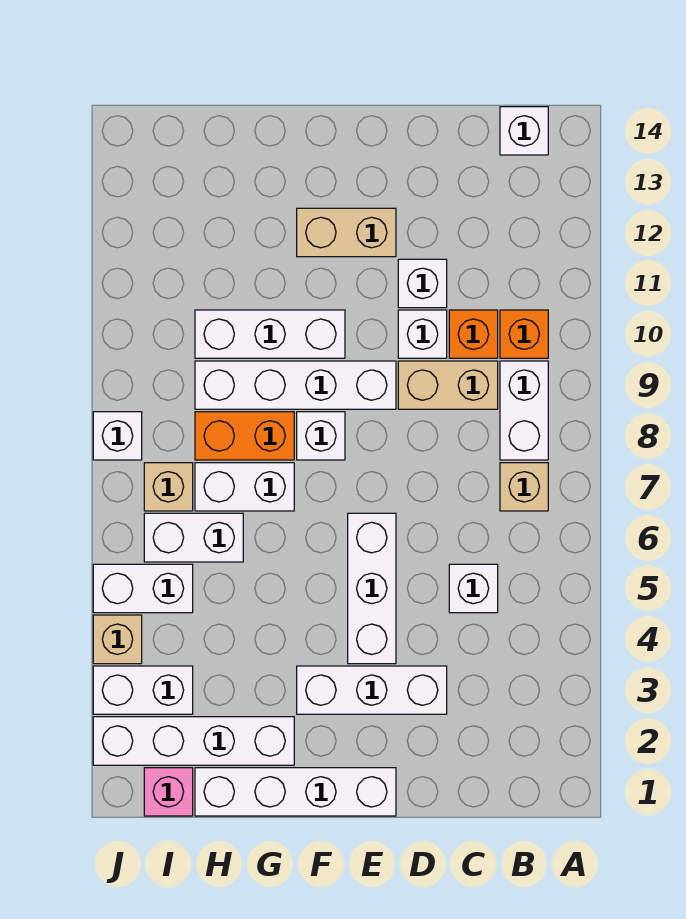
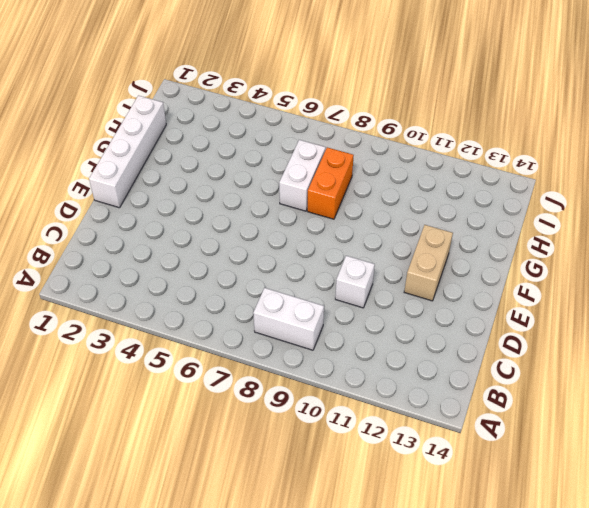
none -> tan brick B7 level 1
none -> orange brick B10 level 1
none -> white brick B14 level 1

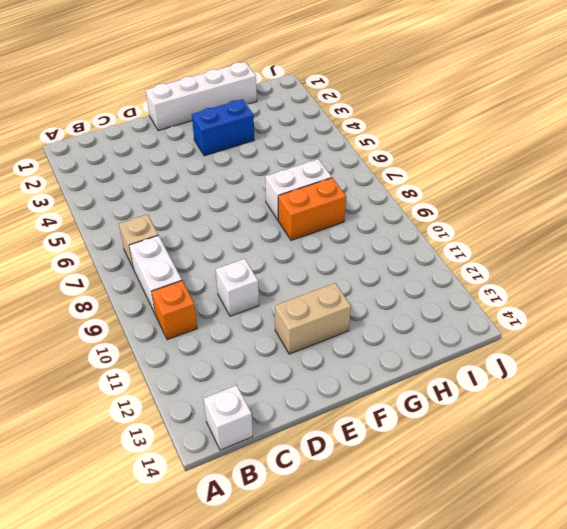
blue brick F3:G3 level 1 -> white brick D3:F3 level 1
none -> white brick C5 level 1
none -> tan brick C9:D9 level 1
none -> orange brick C10 level 1

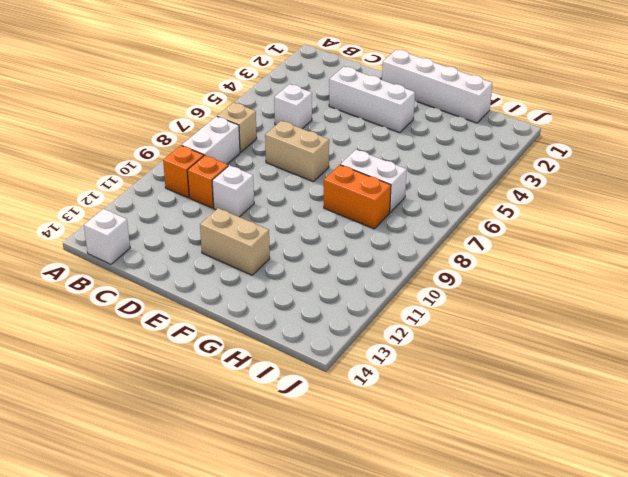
tan brick D7:E7 level 1 -> tan brick C9:D9 level 1
none -> white brick D11 level 1
none -> white brick E4:E6 level 1
none -> white brick E9:H9 level 1

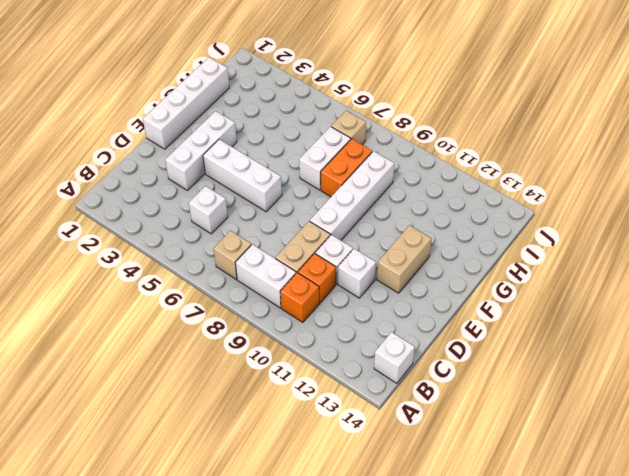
none -> white brick F8 level 1
none -> white brick F10:H10 level 1
none -> white brick G2:J2 level 1

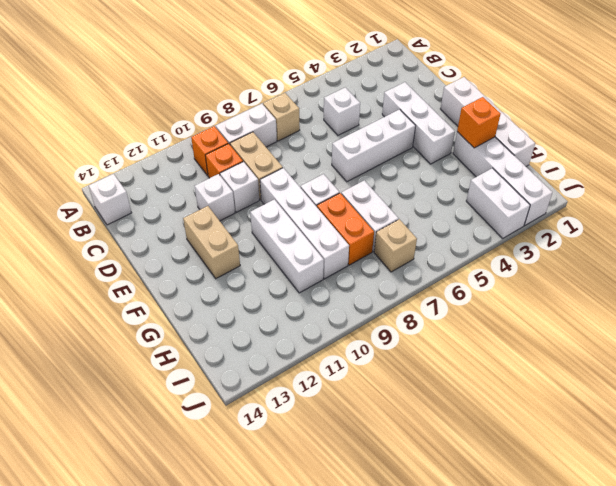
orange brick G2 level 2 -> none
none -> white brick H6:I6 level 1
none -> pink brick I1 level 1
none -> white brick I5:J5 level 1

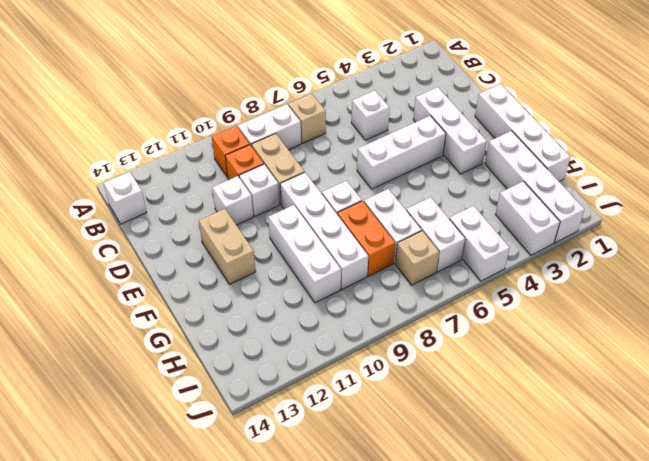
none -> pink brick I1 level 1
none -> tan brick J4 level 1
none -> white brick J8 level 1

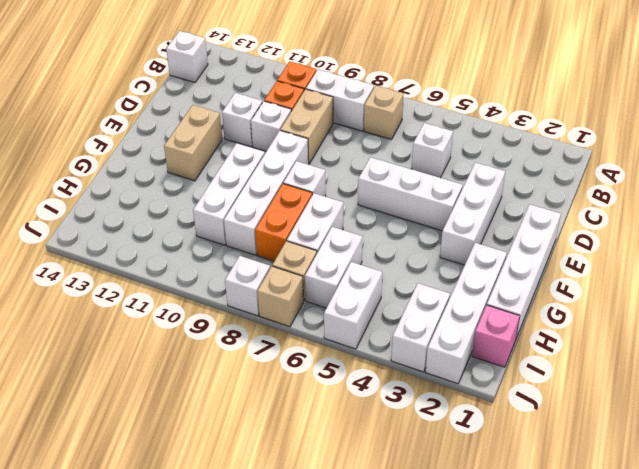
tan brick J7 level 1 -> tan brick J4 level 1

